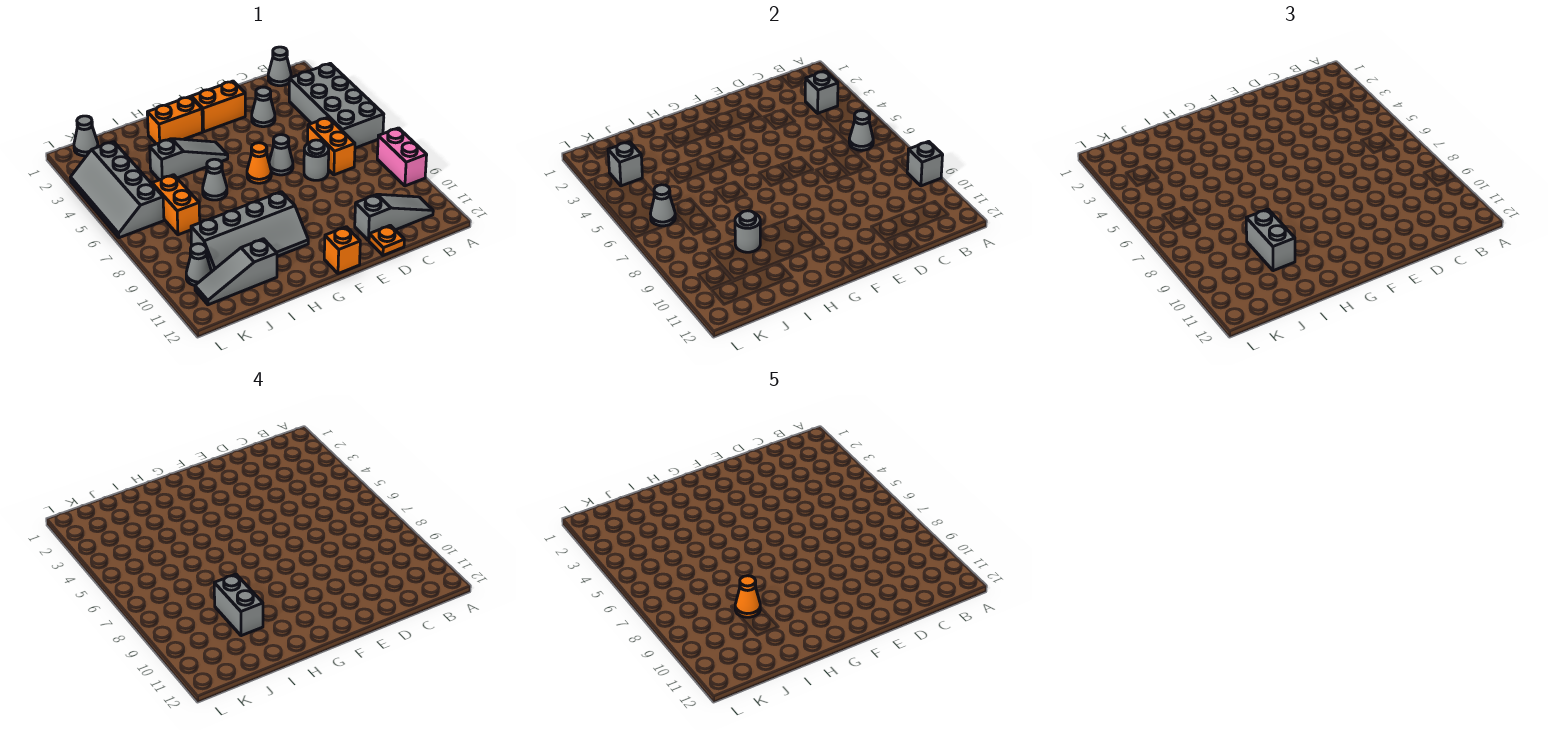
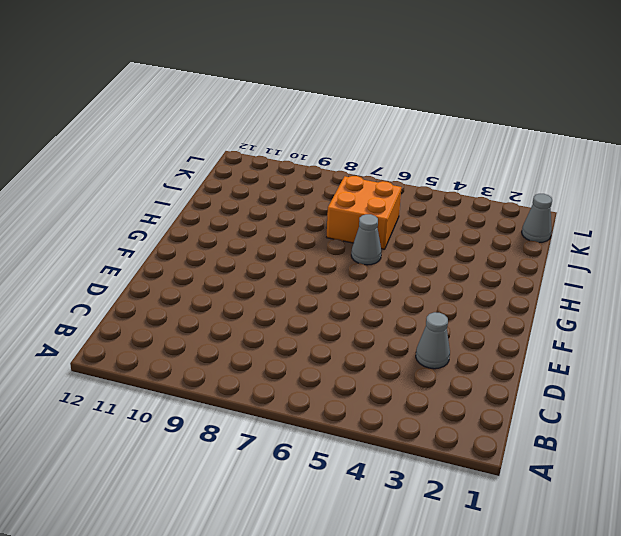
orange brick I6:J7 level 1 -> orange brick J6:J7 level 1
none -> grey brick A3:B6 level 1
none -> pink brick A8:A9 level 1
none -> grey cone B1 level 1
none -> grey slope B11:D11 level 1 top D

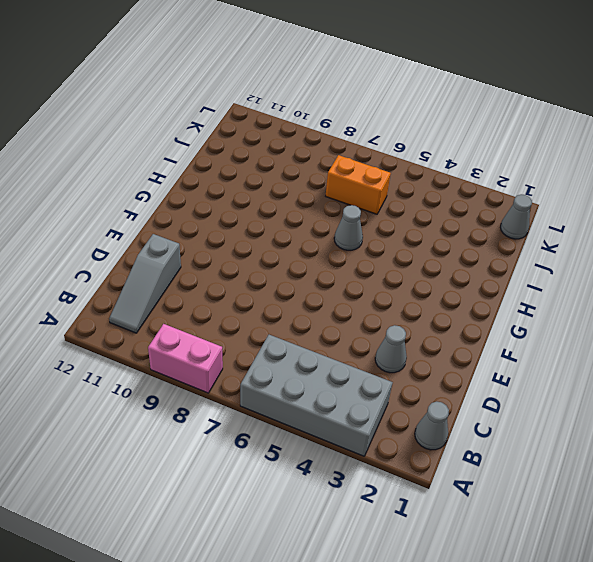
none -> orange brick C6:C7 level 1
none -> grey round brick D7 level 1
none -> orange plate D12 level 1
none -> orange brick E2:F2 level 1

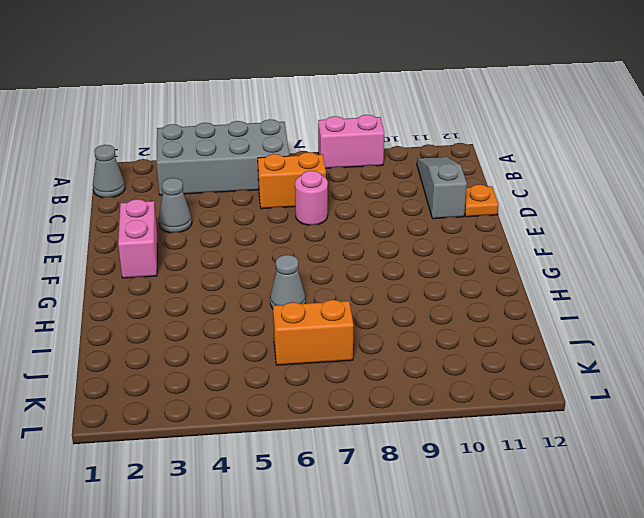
pink round brick D7 level 1 -> grey round brick D7 level 1
pink brick E2:F2 level 1 -> orange brick E2:F2 level 1
none -> grey cone E6 level 1
none -> orange cone F6 level 1
none -> orange brick F12 level 1
none -> orange brick G2:H2 level 1

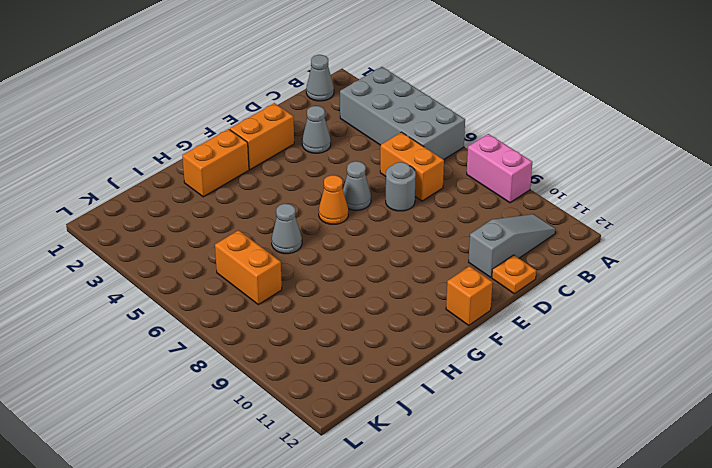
none -> grey slope G4:I4 level 1 top I
none -> grey slope G9:J10 level 1 top 9
none -> grey slope I11:K11 level 1 top I
none -> grey cone K1 level 1

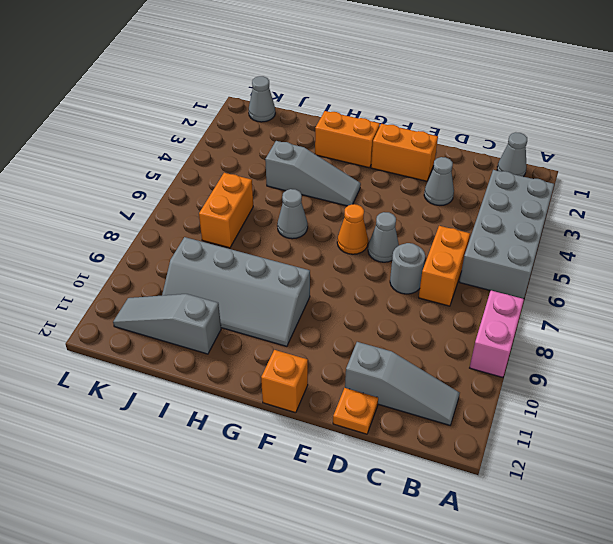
none -> grey slope K3:L6 level 1 top K
none -> grey cone K10 level 1
none -> grey brick A9 level 2
none -> grey brick B3 level 2

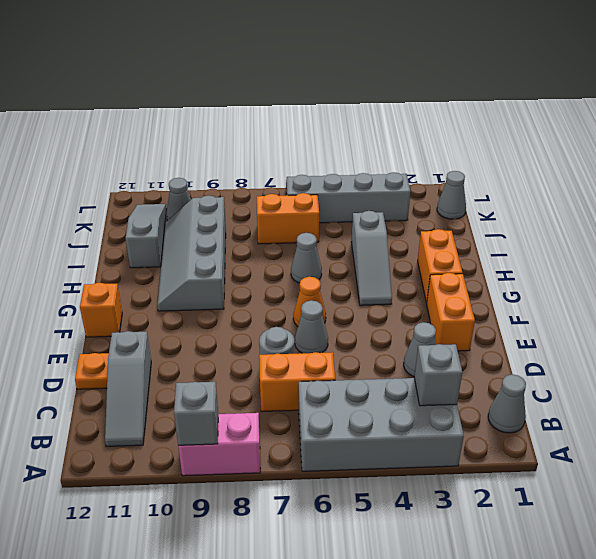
none -> grey cone B6 level 2
none -> grey round brick I9 level 2
none -> grey brick K3 level 2
none -> grey cone K6 level 2

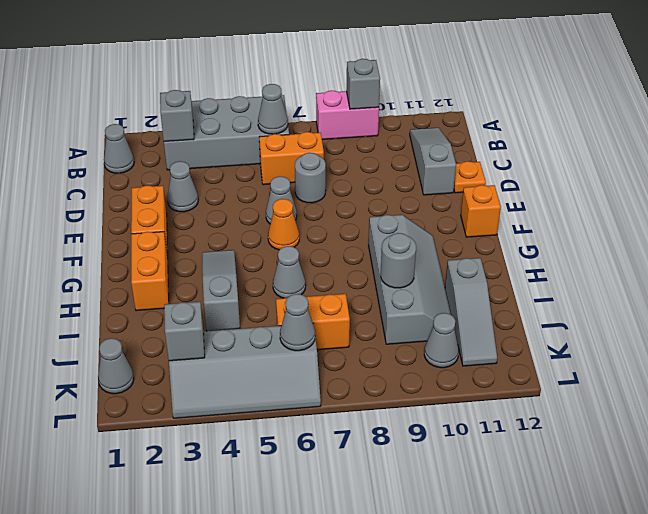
none -> grey brick I9:I10 level 3
none -> grey brick I9:I10 level 4
none -> orange cone I9 level 5

